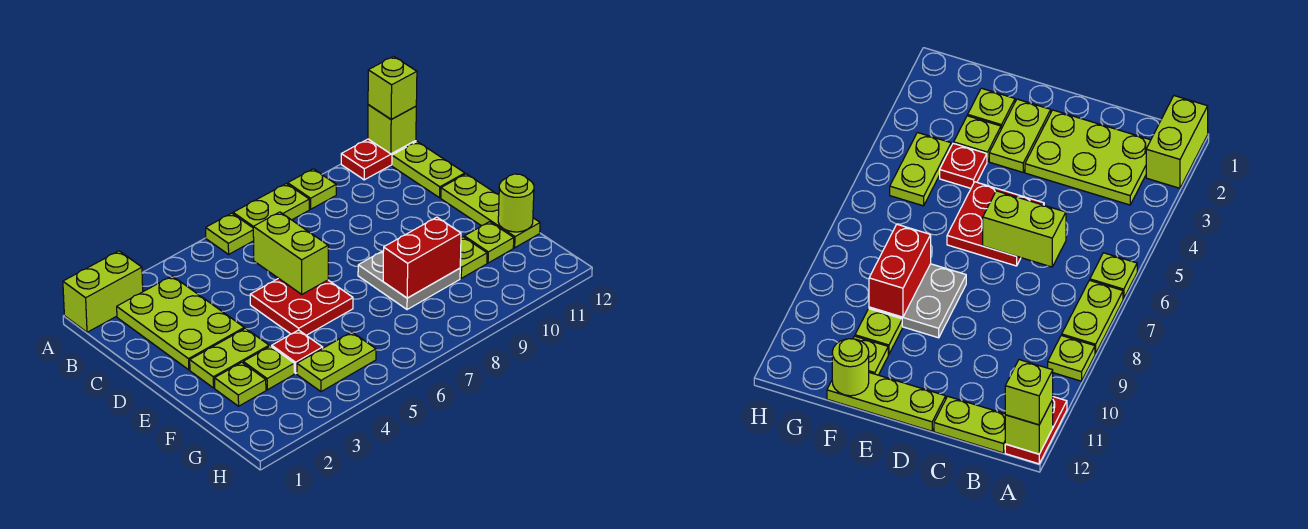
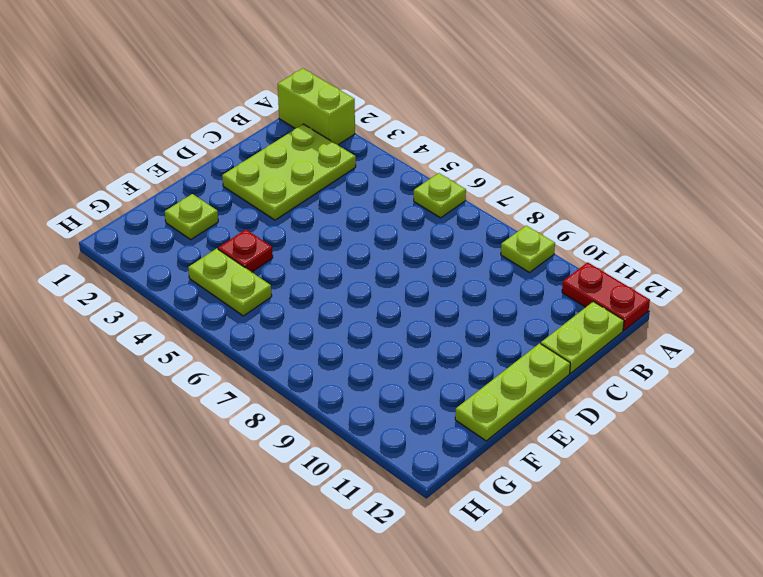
none -> lime plate A7:A8 level 1
none -> red plate D5:E6 level 1
none -> lime plate E2:E3 level 1

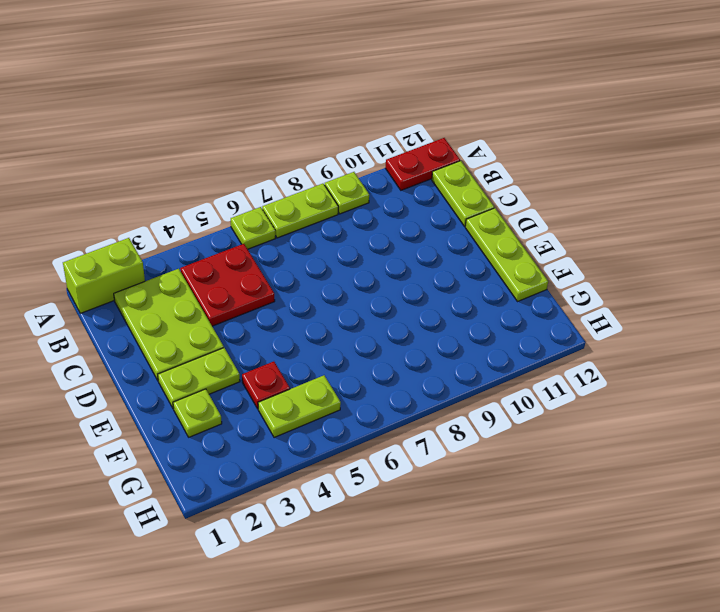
red plate B4:C5 level 1 -> red plate D5:E6 level 1
none -> grey plate E8:F9 level 1
none -> lime plate F3 level 1
none -> lime plate F10 level 1

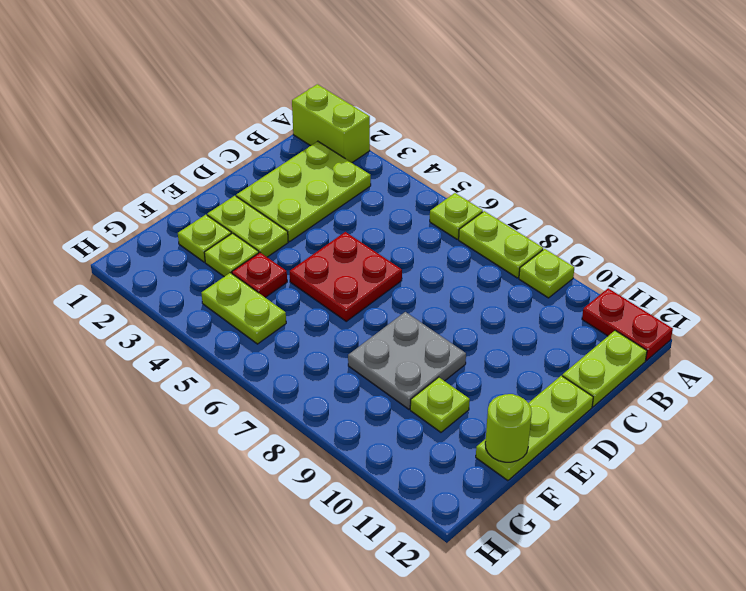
none -> lime plate F11 level 1
none -> lime brick A12 level 2
none -> lime brick C6:D6 level 2

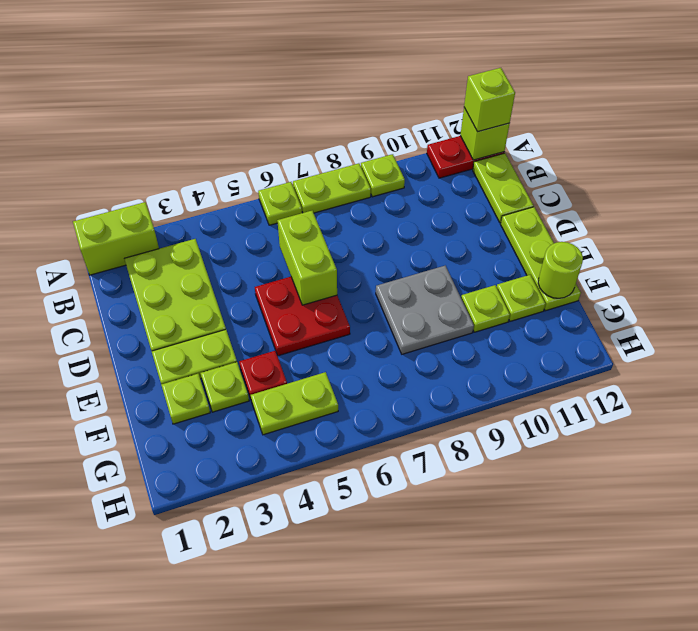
none -> red brick F8:F9 level 2

